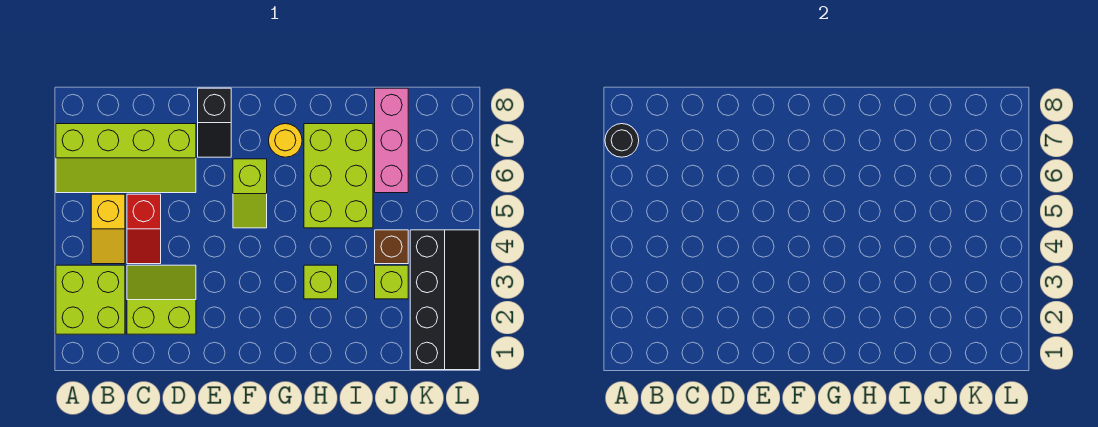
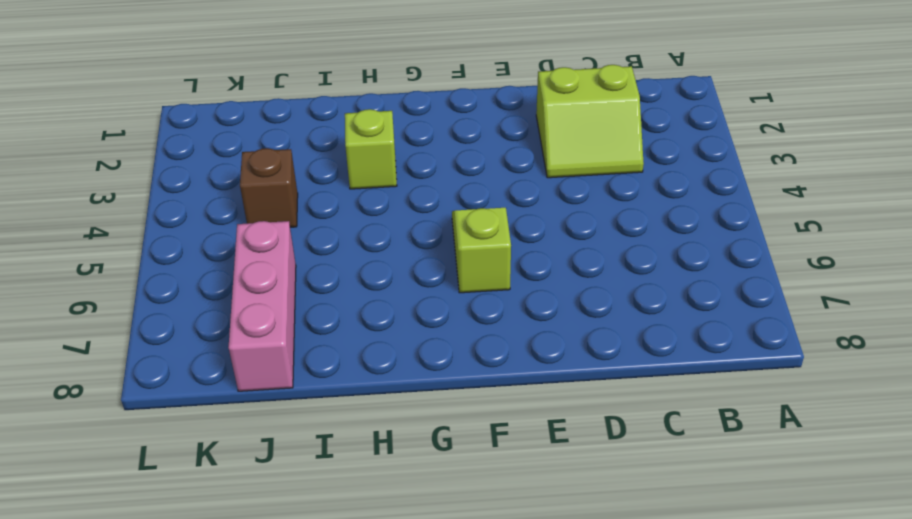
none -> lime brick A2:B3 level 1
none -> lime slope A6:D7 level 1 top 7
none -> yellow slope B4:B5 level 1 top 5

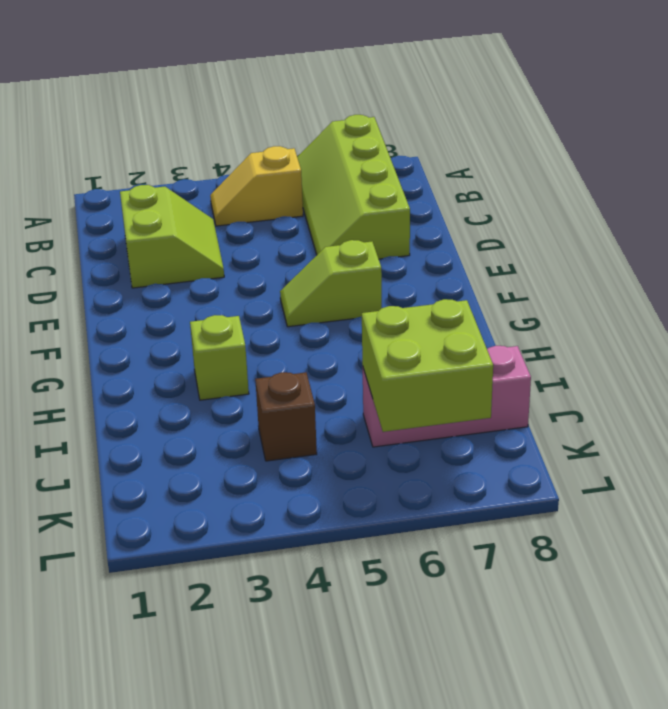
lime brick J6:K7 level 2 -> lime brick A2:B3 level 1
none -> red slope C4:C5 level 1 top 5
none -> black slope E7:E8 level 1 top 8
none -> yellow round brick G7 level 1

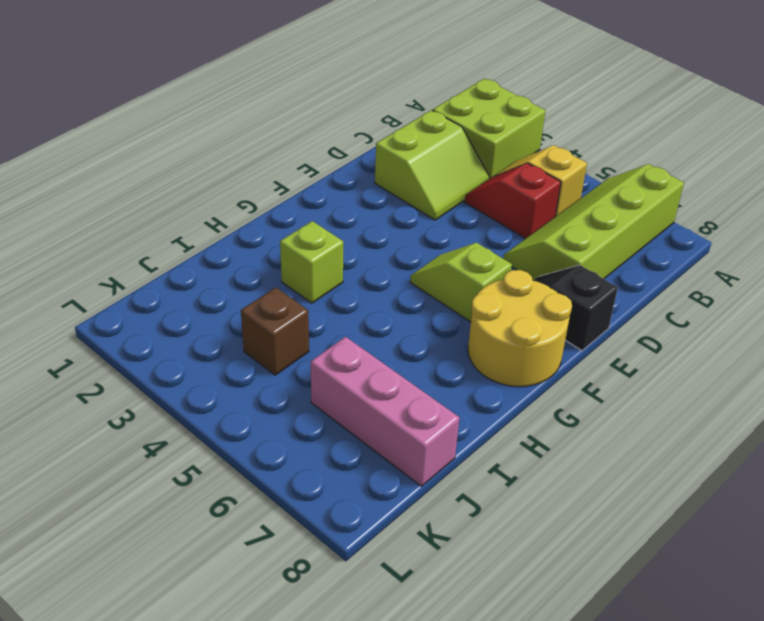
yellow round brick F7:G8 level 1 -> yellow round brick G7 level 1
none -> lime brick H5:I7 level 1
none -> lime brick J3 level 1
none -> black slope K1:L4 level 1 top K

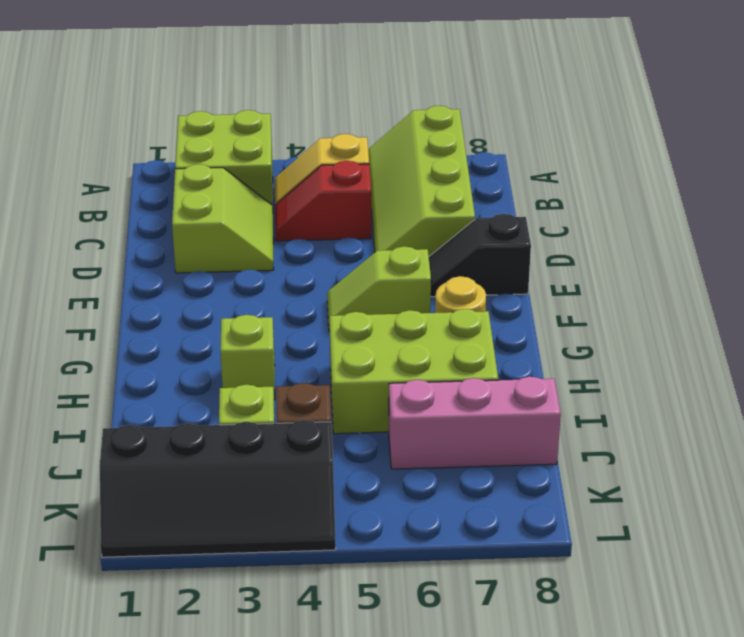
none -> black round brick A7 level 2

